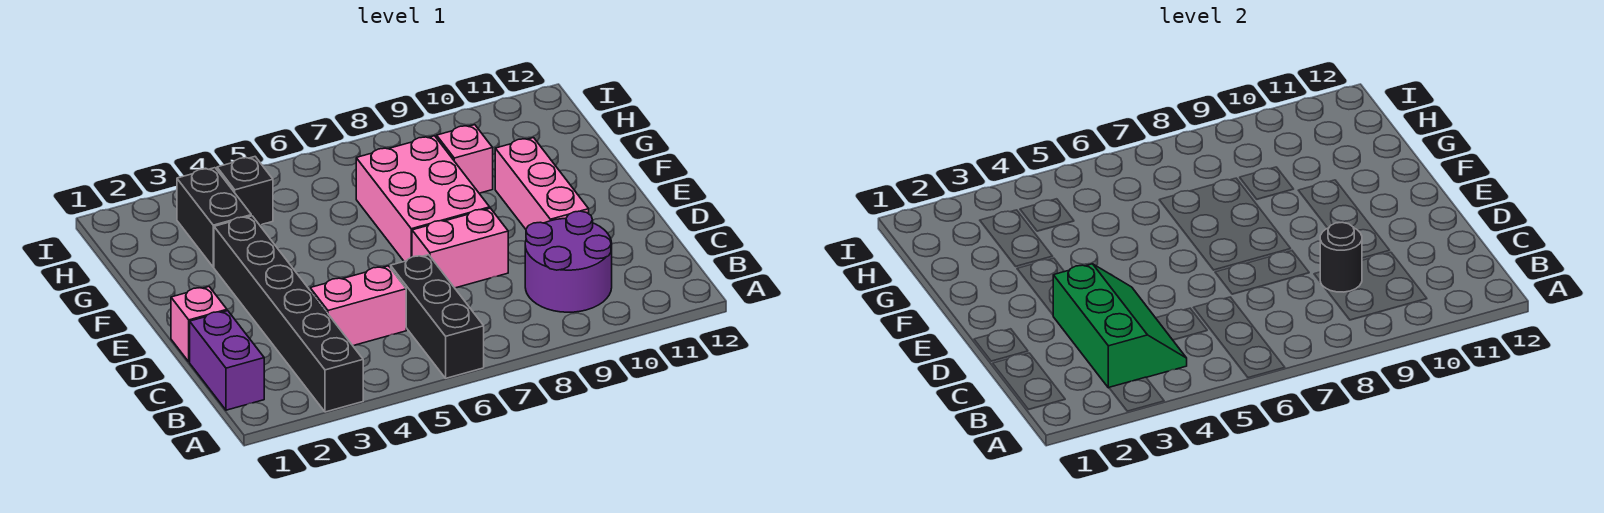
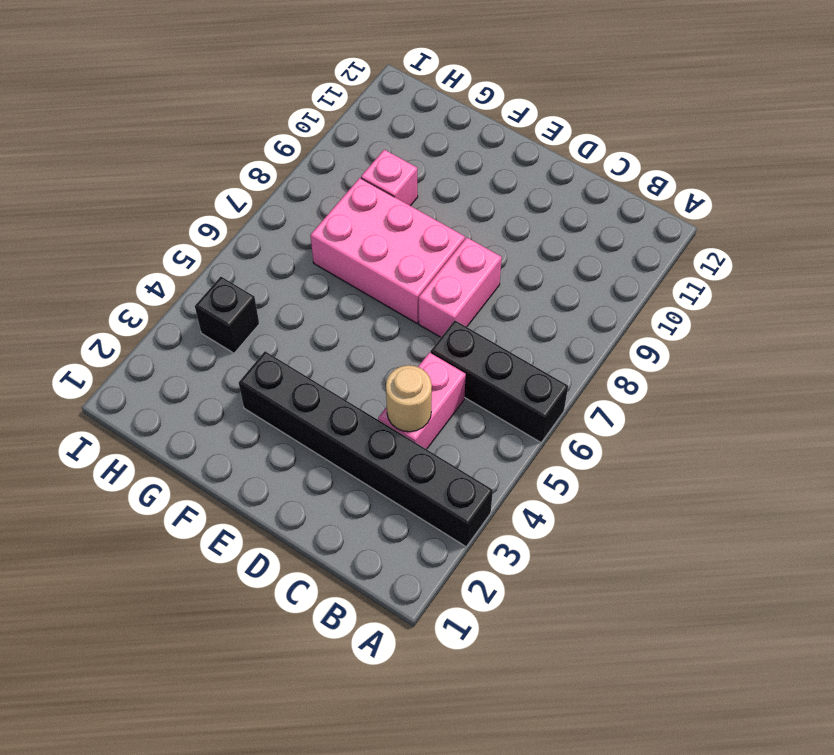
tan round brick C4 level 2 -> green slope B3:D4 level 2 top 3
none -> purple brick B1:C1 level 1
none -> purple round brick B9:C10 level 1
none -> pink brick D1 level 1

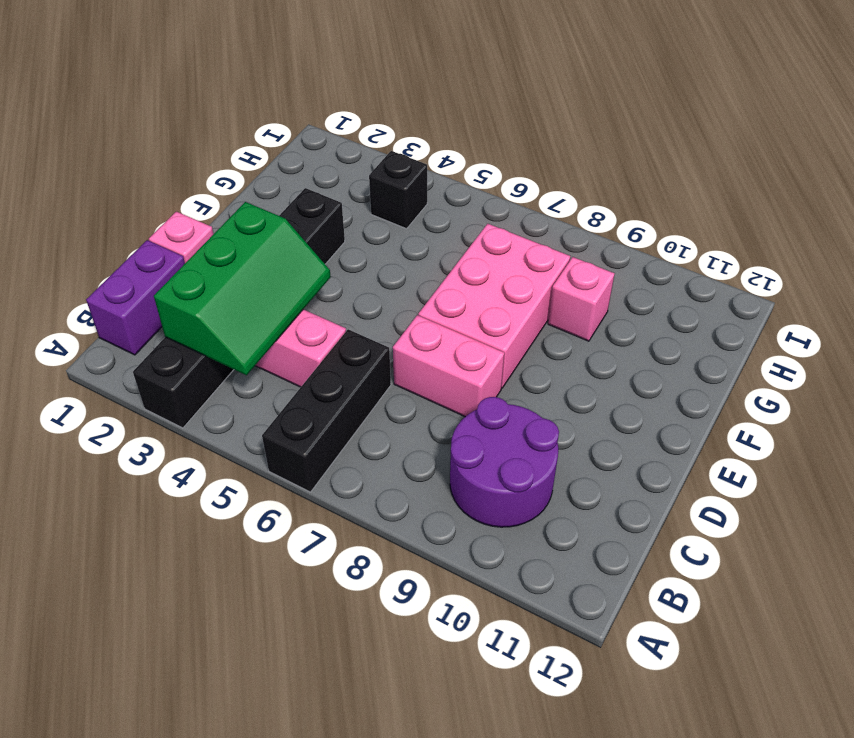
none -> pink brick D10:F10 level 1
none -> black brick G3:H3 level 1
none -> black round brick C9 level 2

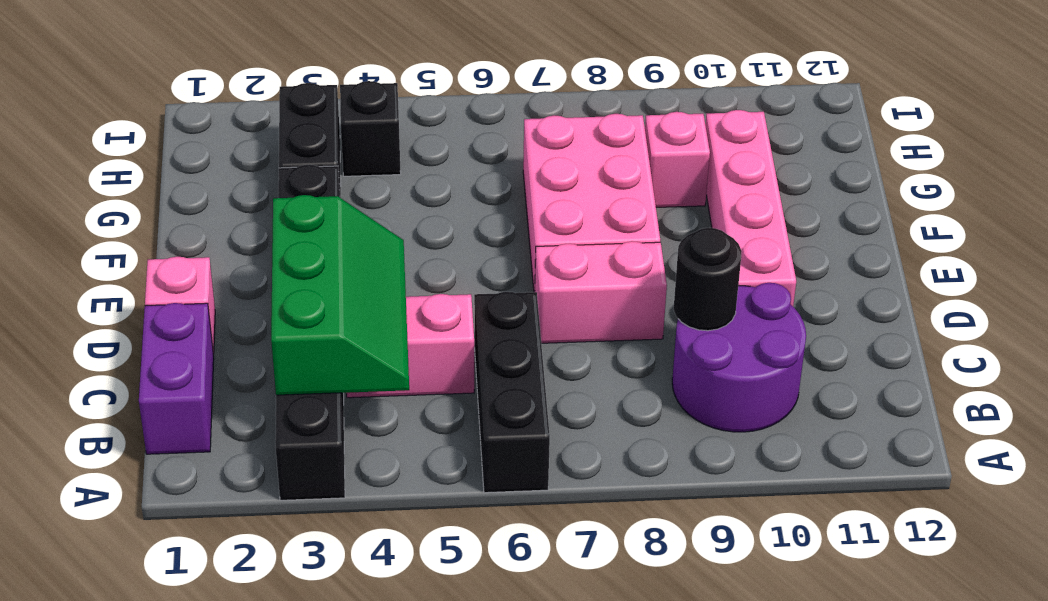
pink brick D10:G10 level 1 -> pink brick D10:F10 level 1

